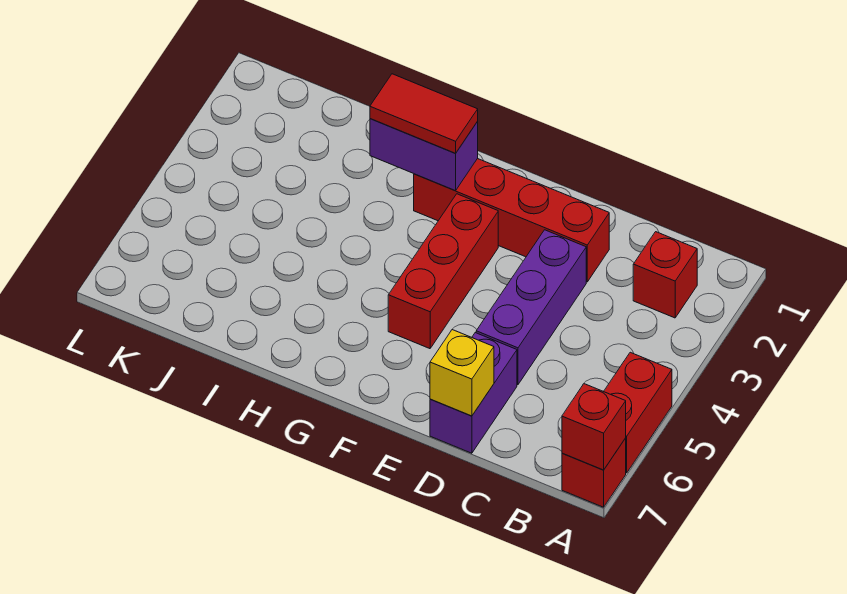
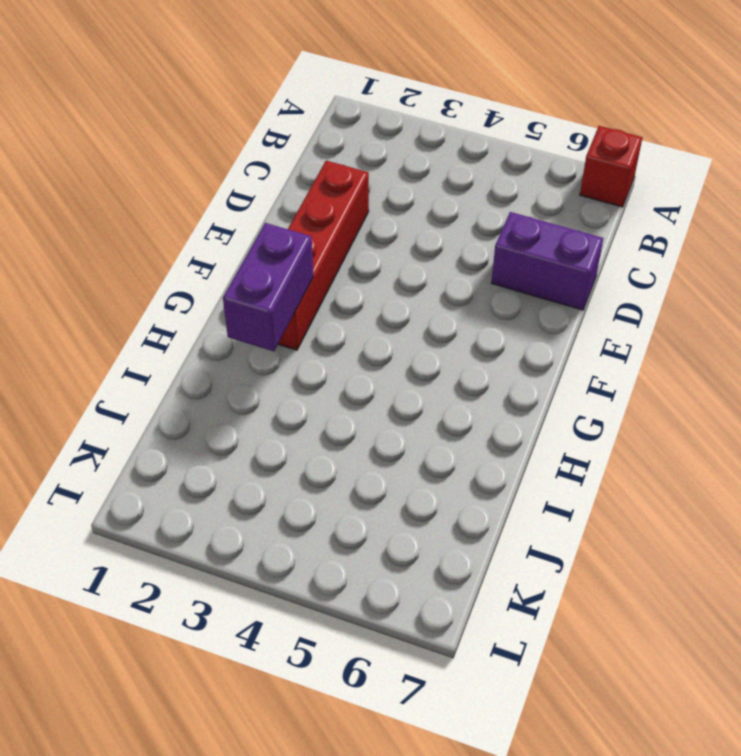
none -> red brick A5:A6 level 1
none -> red brick B2 level 1

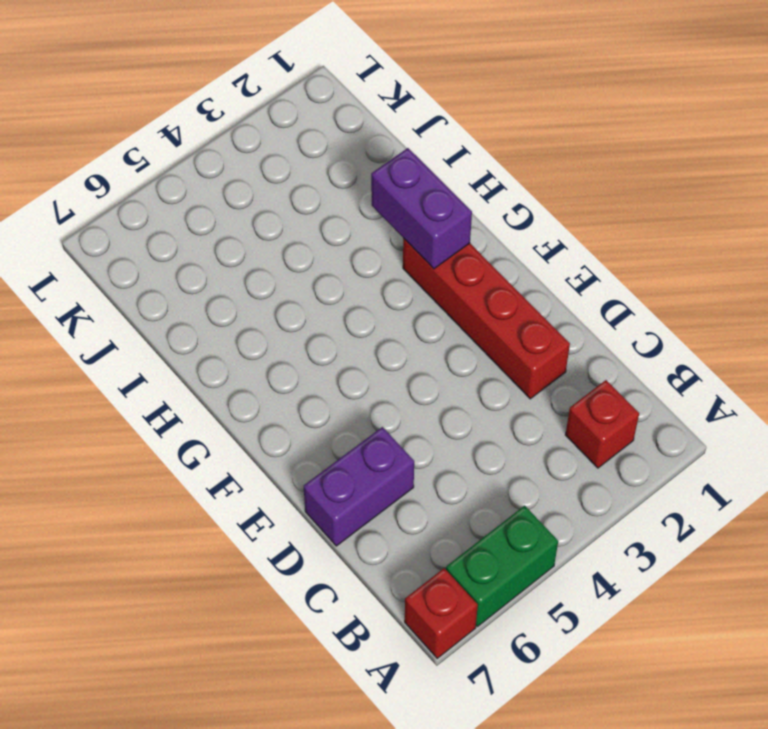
green brick A5:A6 level 1 -> red brick A5:A6 level 1
none -> purple brick D3:D5 level 1
none -> red brick F3:F5 level 1

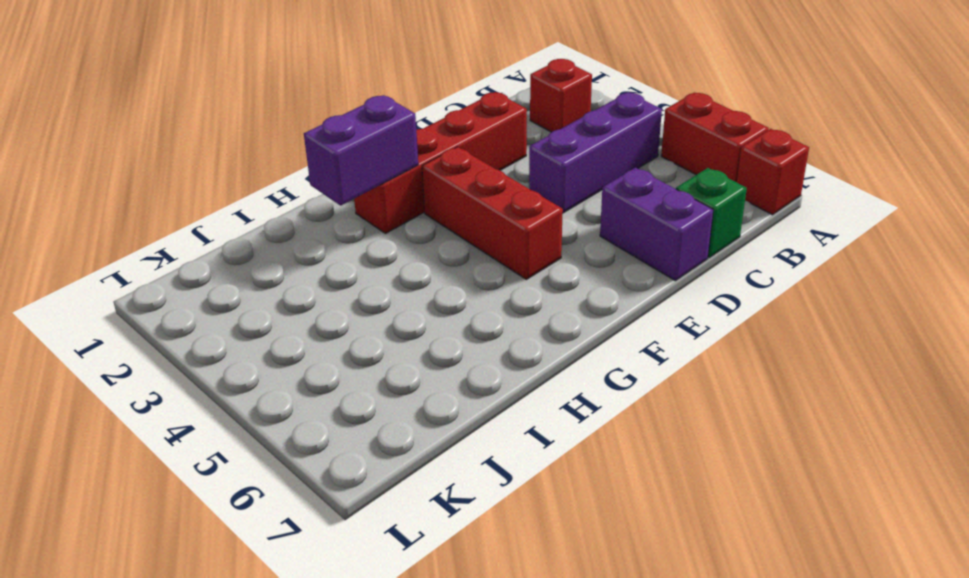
purple brick B4:D4 level 1 -> purple brick D3:D5 level 1
green brick C7 level 1 -> none
none -> red brick A7 level 2
none -> yellow brick D7 level 2

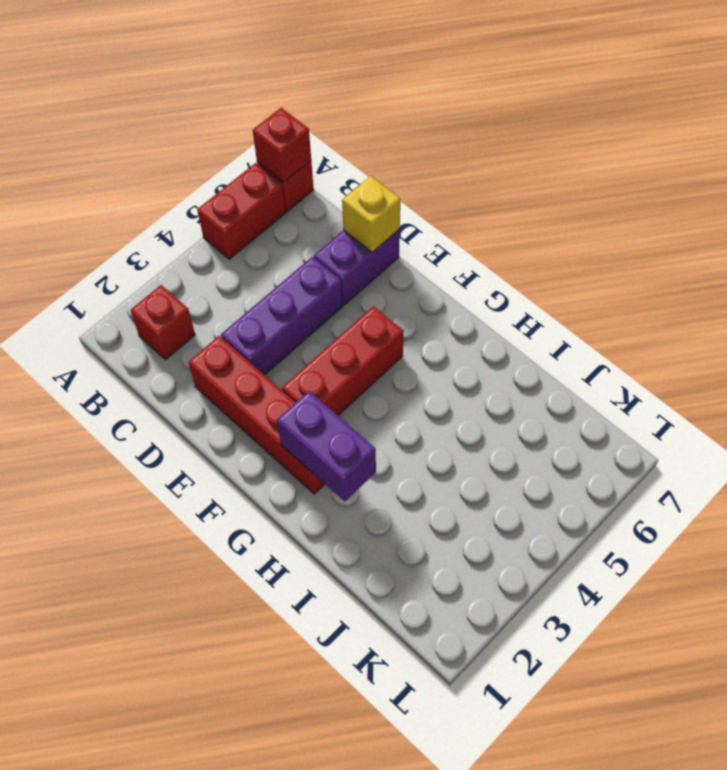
none -> red tile G2:H2 level 3

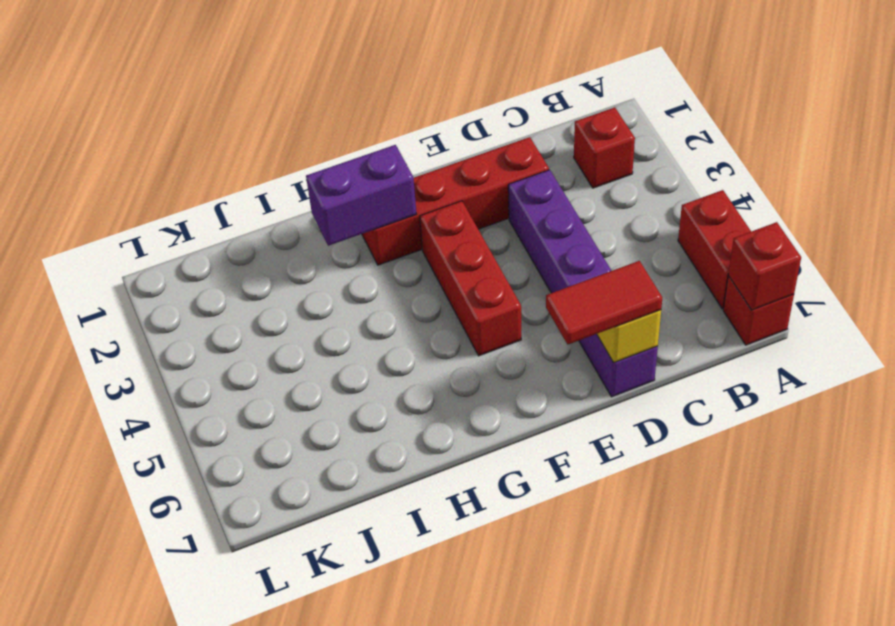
red tile D7:E7 level 3 -> red tile G2:H2 level 3

